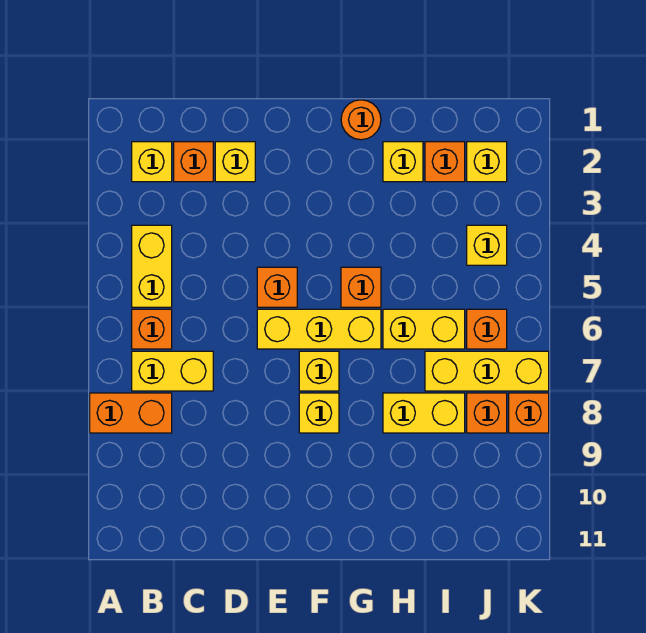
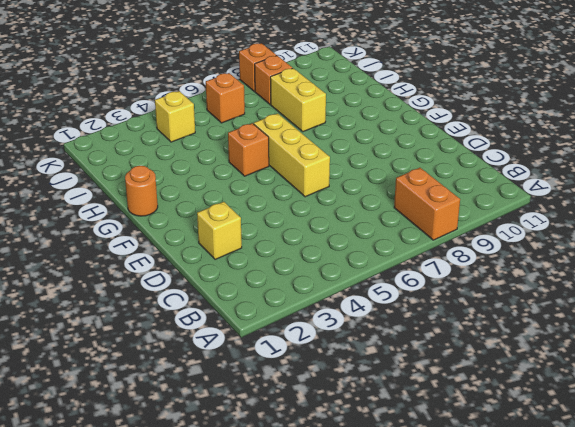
none -> yellow brick B2 level 1
none -> yellow brick B4:B5 level 1
none -> orange brick B6 level 1

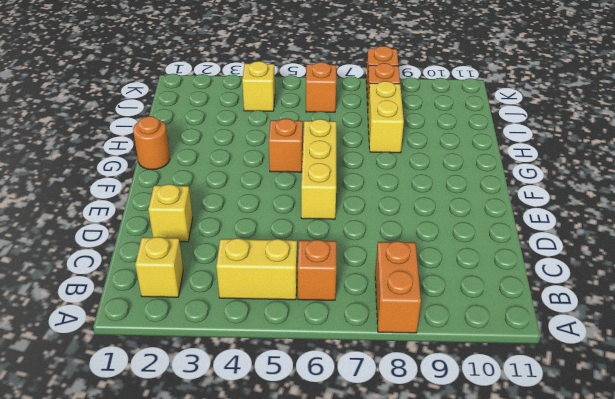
none -> yellow brick B7:C7 level 1
none -> orange brick C2 level 1
none -> orange brick E5 level 1

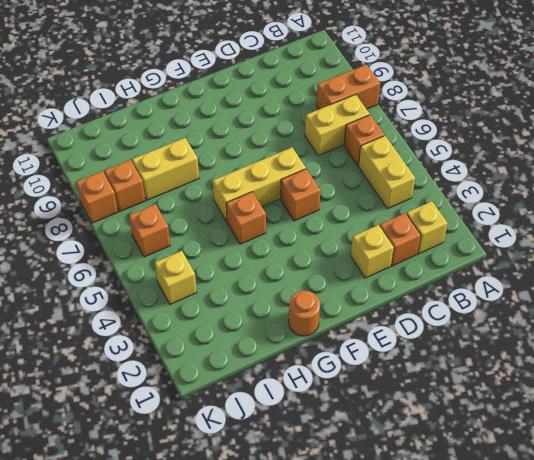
none -> yellow brick F7 level 1
none -> yellow brick F8 level 1
none -> yellow brick H2 level 1

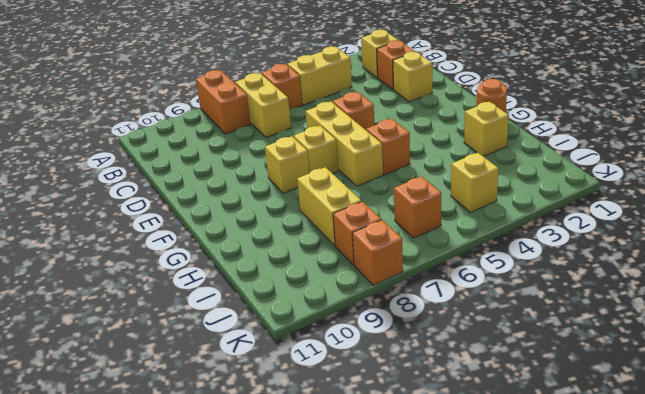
none -> yellow brick H6:I6 level 1
none -> orange brick I2 level 1
none -> yellow brick I7:K7 level 1

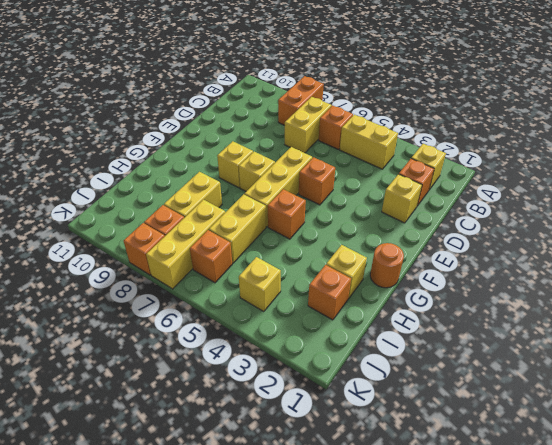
none -> yellow brick J2 level 1

